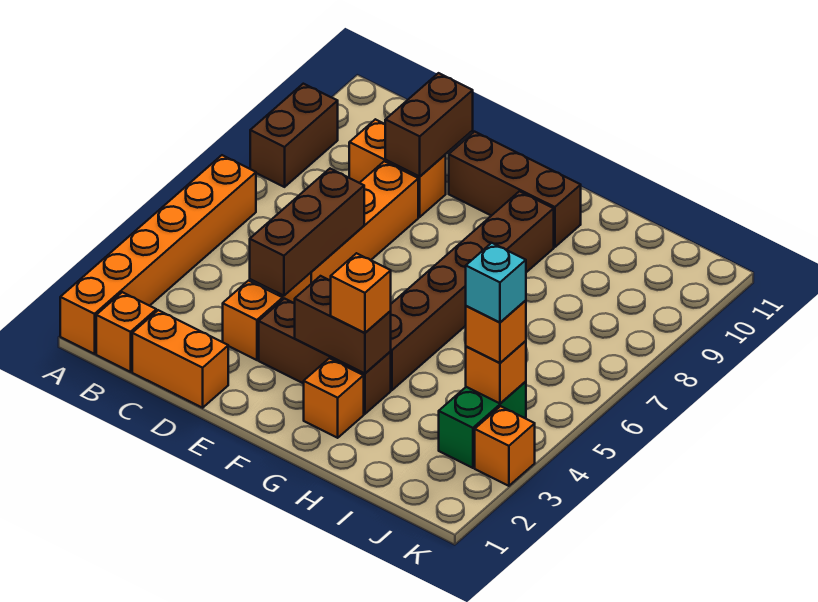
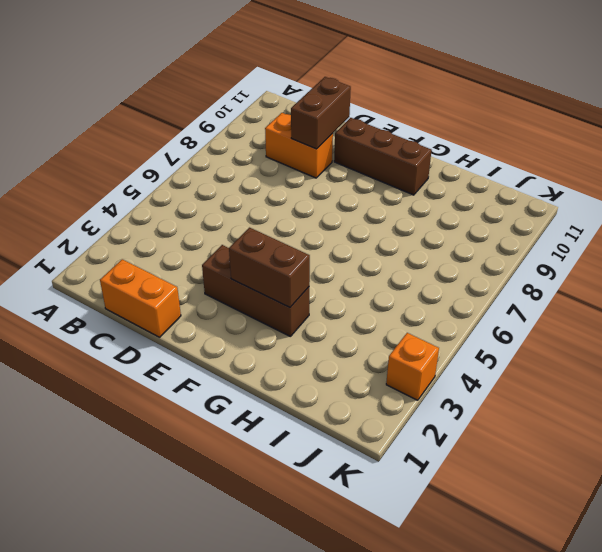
none -> orange brick A1:A6 level 1
none -> brown brick A8:A9 level 1
none -> orange brick B1 level 1

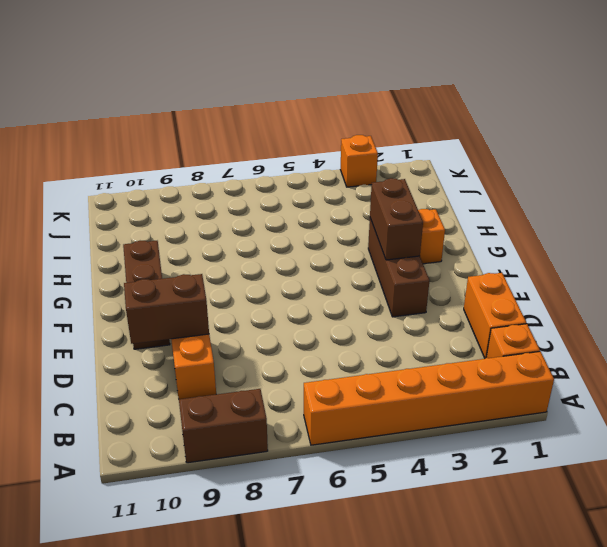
none -> orange brick D3 level 1
none -> orange brick D5:D8 level 1
none -> brown brick G4:G9 level 1

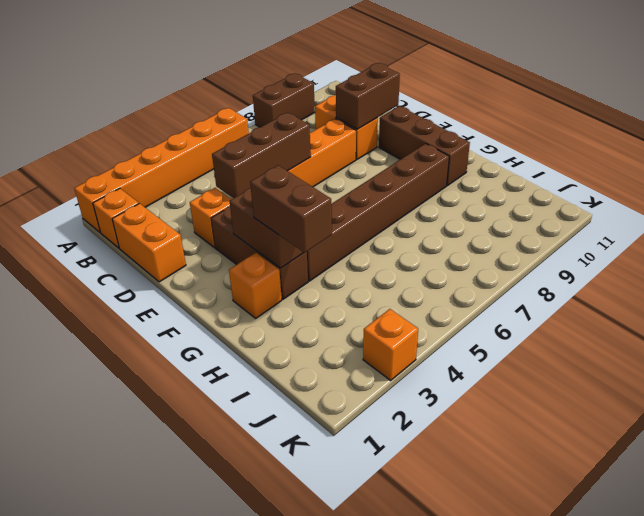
brown brick G3:H3 level 3 -> orange brick G3 level 3
none -> green brick J3:J4 level 1
none -> orange brick J4 level 2
none -> orange brick J4 level 3

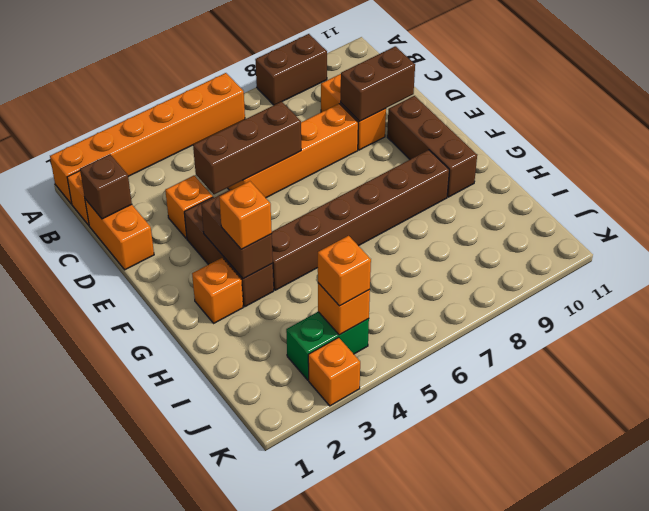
brown brick C1 level 2 -> none
none -> cyan brick J4 level 4

